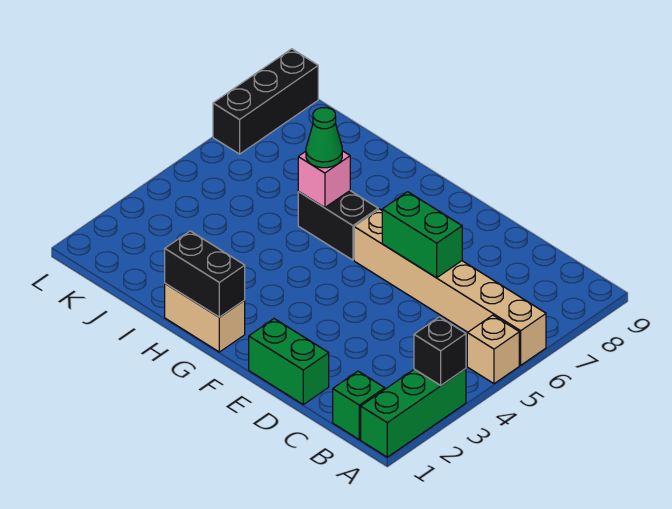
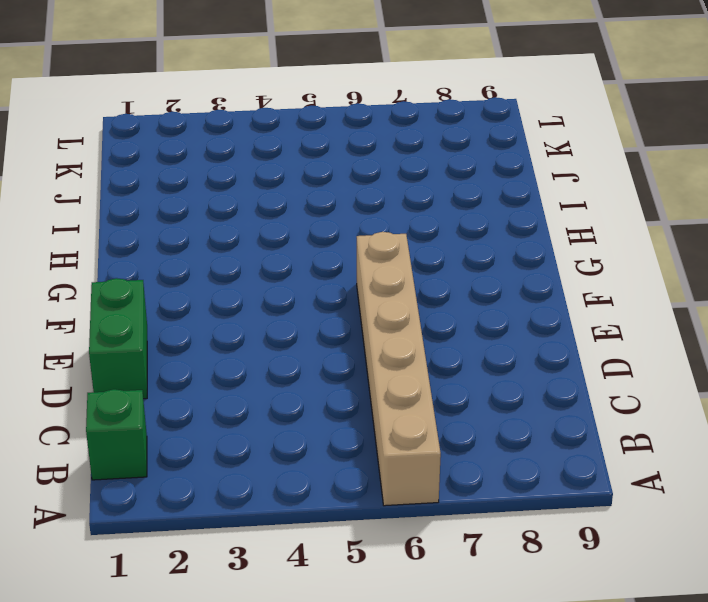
none -> green brick A1:A3 level 1
none -> tan brick A5 level 1
none -> tan brick G1:H1 level 1

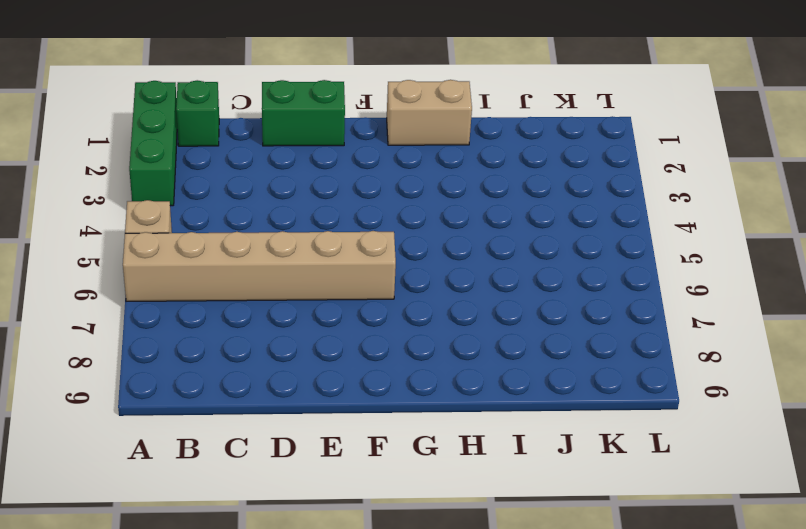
none -> black brick G6:H6 level 1
none -> black brick L7:L9 level 1
none -> black brick A3 level 2

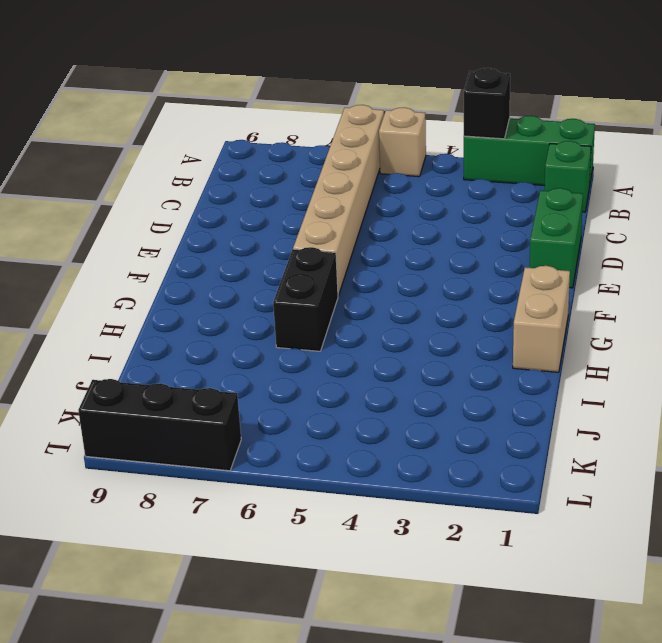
none -> green brick D6:E6 level 2
none -> black brick G1:H1 level 2
none -> pink brick H6 level 2

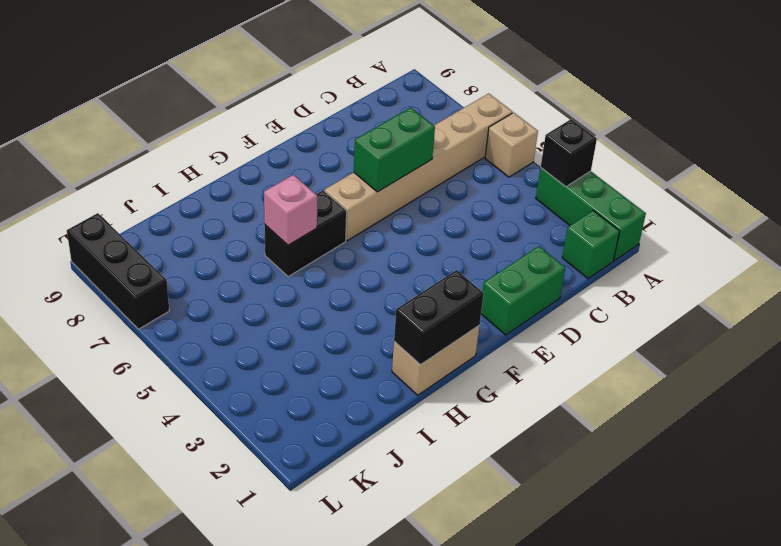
none -> green cone H6 level 3

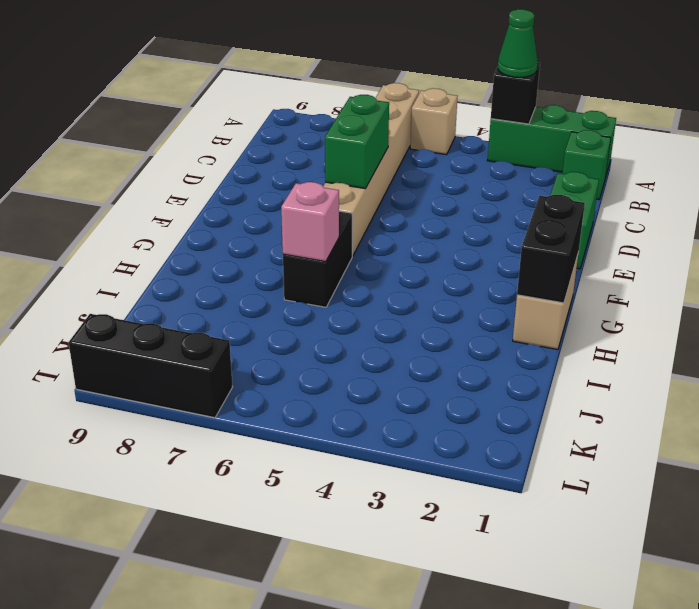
green cone A3 level 3 -> green cone H6 level 3

